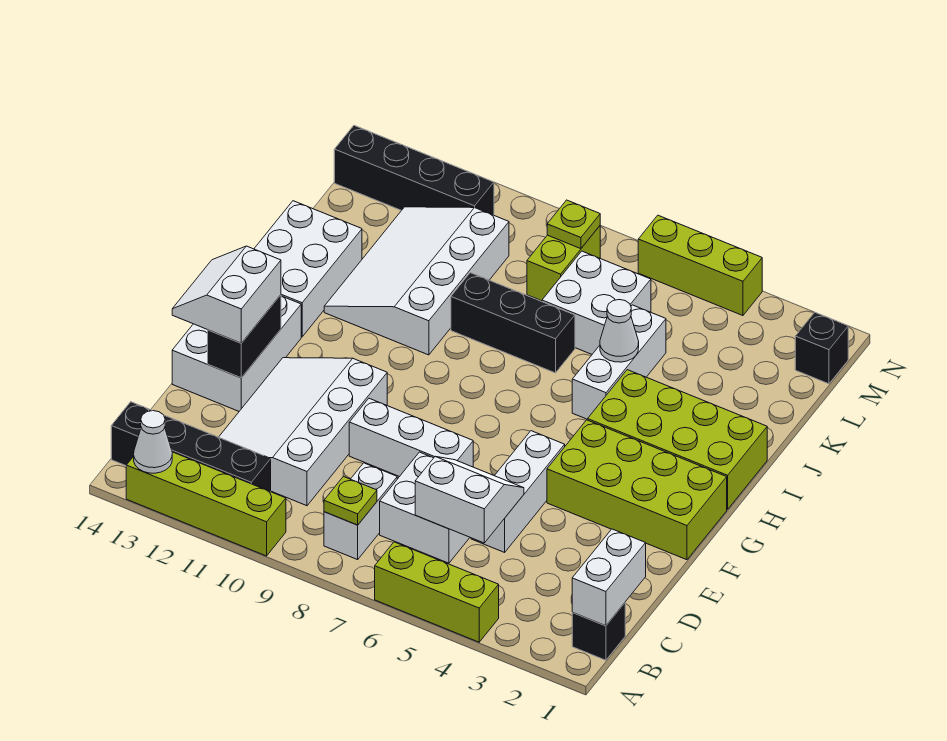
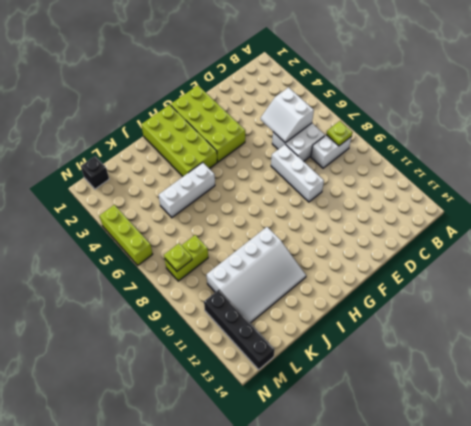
none -> lime brick A4:A6 level 1
none -> lime brick A10:A13 level 1
none -> black brick B1 level 1

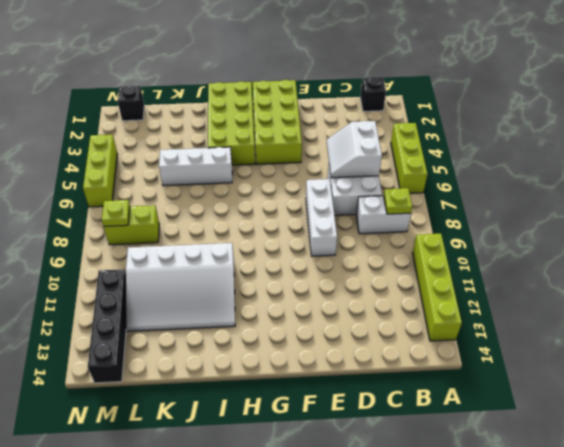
none -> black brick B11:B14 level 1
none -> white slope C10:F12 level 1 top 10
none -> white brick D5:F5 level 1

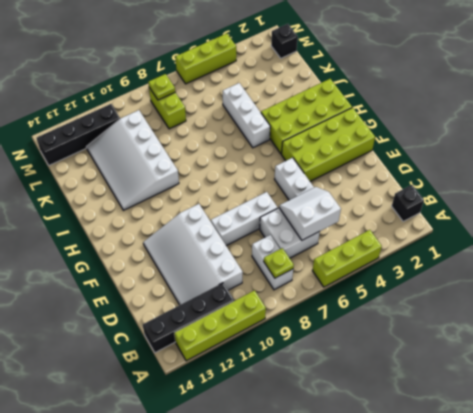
none -> white brick E13:G14 level 1
none -> white brick H13:J14 level 1
none -> black brick J7:J9 level 1

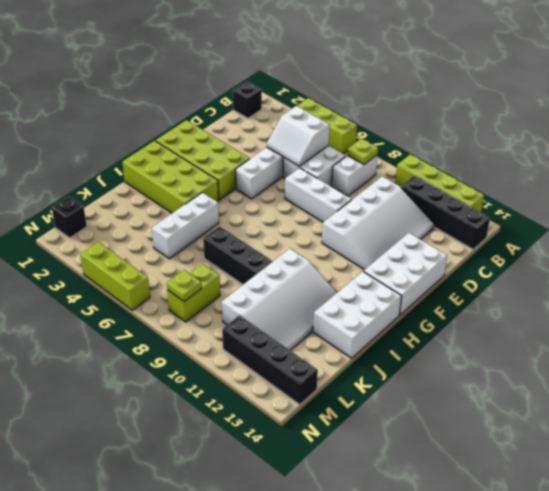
none -> white brick K6:L7 level 1
none -> white cone A13 level 2
none -> white brick B1:C1 level 2

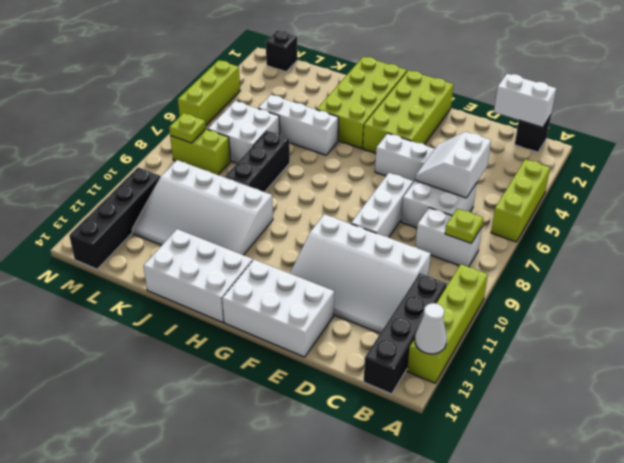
none -> black brick E13:F13 level 2
none -> white cone J5 level 2
none -> white slope E13:F14 level 3 top 13

